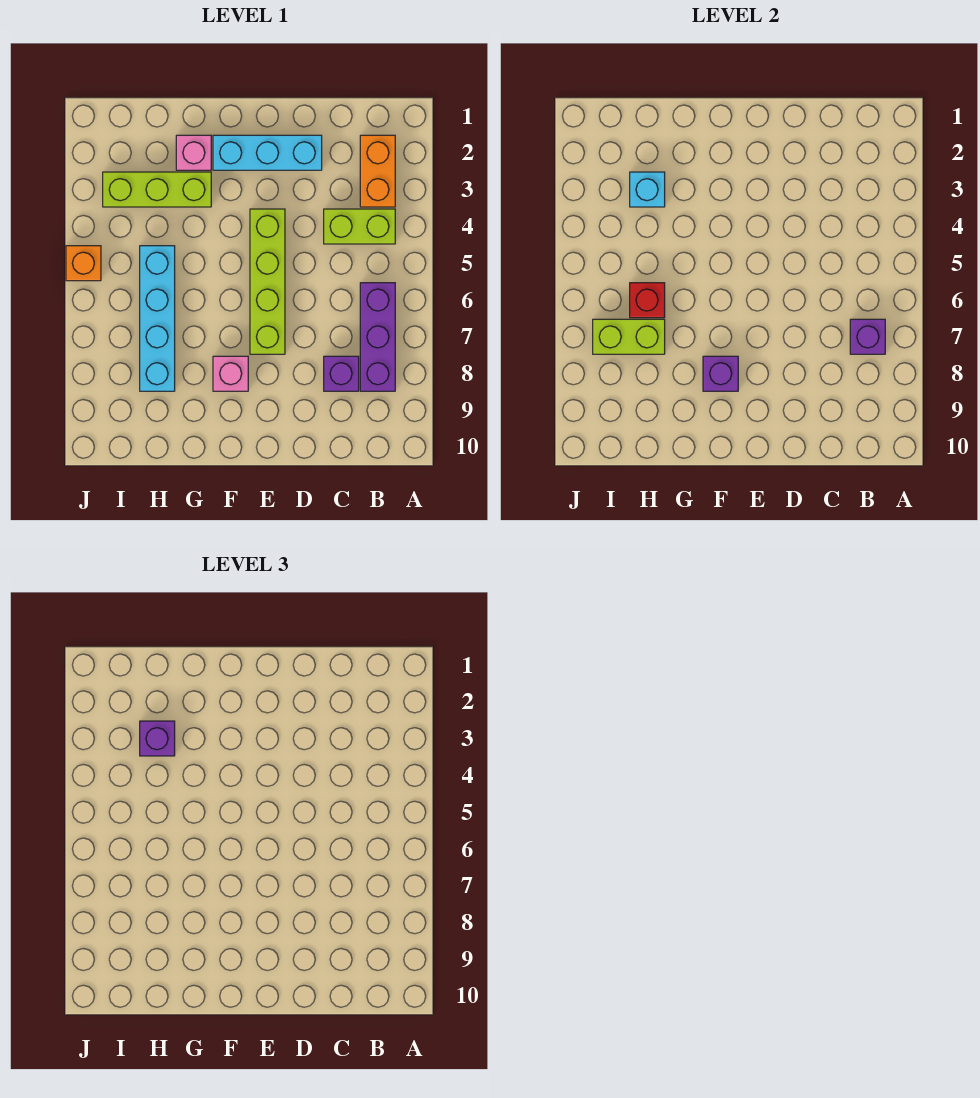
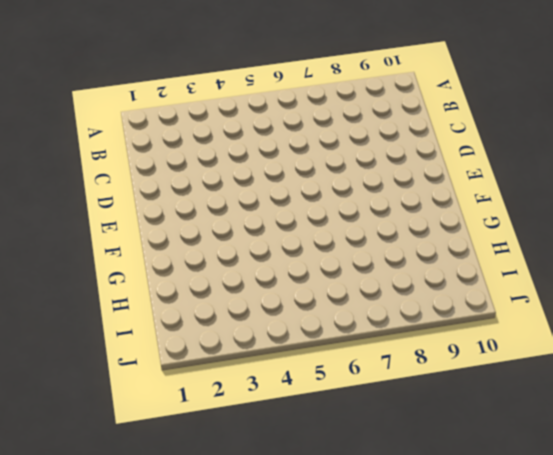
none -> orange brick B2:B3 level 1
none -> lime brick B4:C4 level 1
none -> purple brick B6:B8 level 1

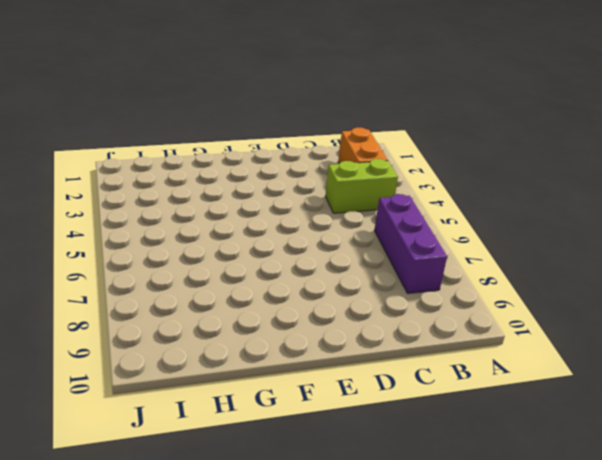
none -> purple brick C8 level 1
none -> cyan brick D2:F2 level 1
none -> lime brick E4:E7 level 1

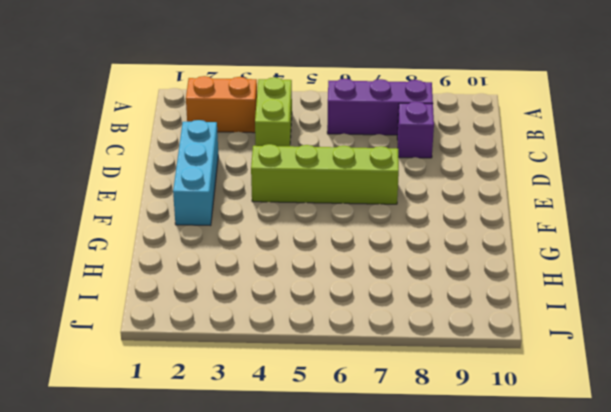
none -> pink brick F8 level 1
none -> pink brick G2 level 1
none -> lime brick G3:I3 level 1

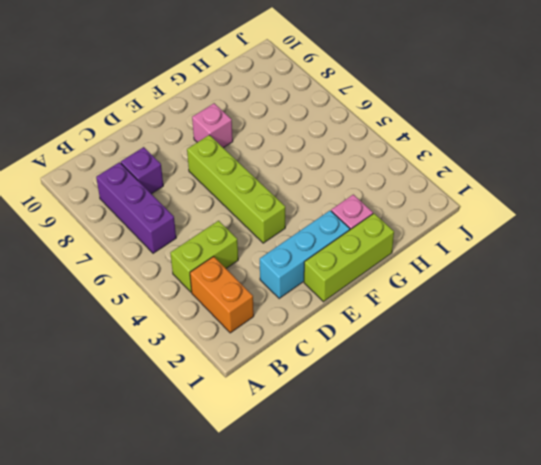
lime brick E1:G1 level 1 -> lime brick G3:I3 level 1
none -> cyan brick H5:H8 level 1
none -> orange brick J5 level 1
none -> purple brick B7 level 2

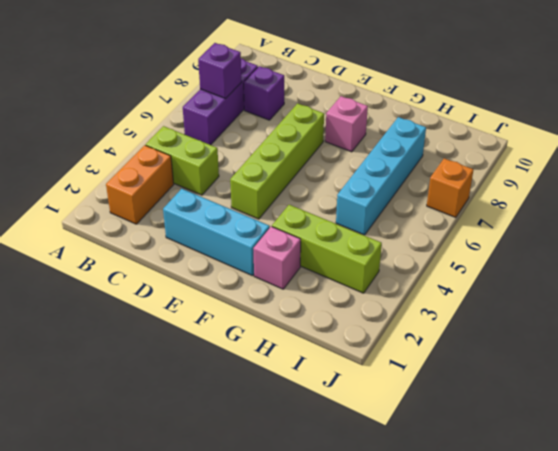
orange brick J7 level 1 -> orange brick J5 level 1
none -> purple brick F8 level 2
none -> cyan brick H3 level 2
none -> red brick H6 level 2

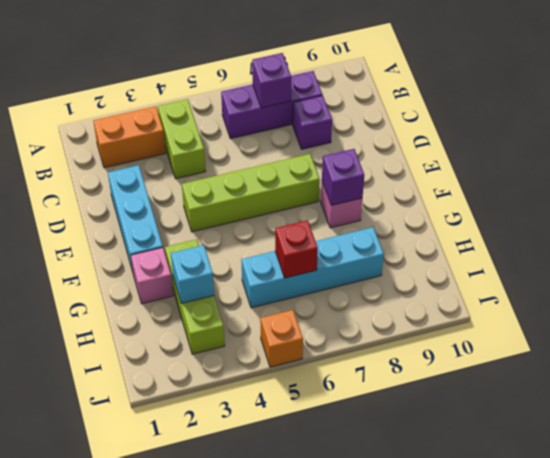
none -> lime brick H7:I7 level 2
none -> purple brick H3 level 3

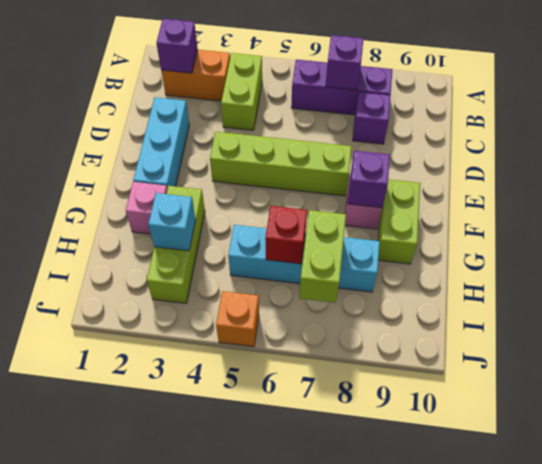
purple brick B2 level 2 -> purple brick H3 level 3
lime brick F9:G9 level 1 -> none

